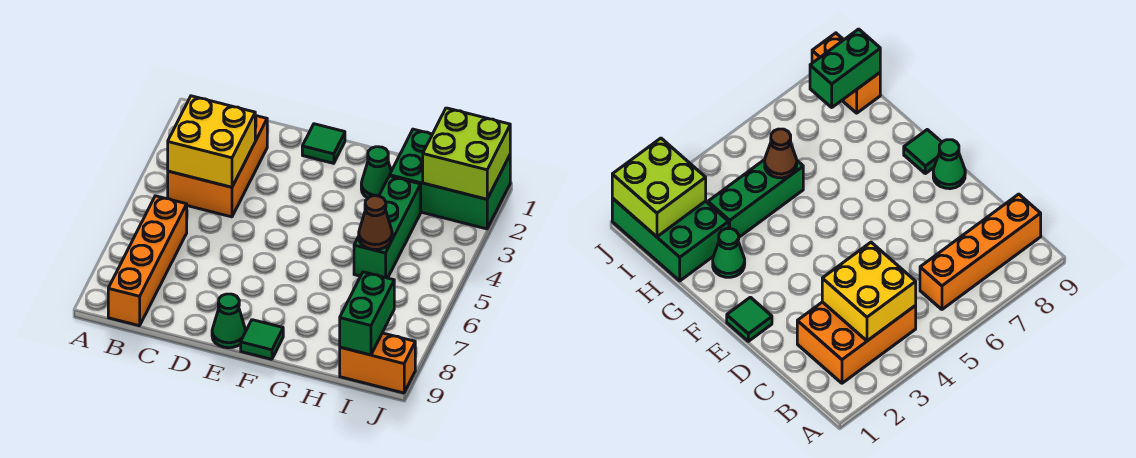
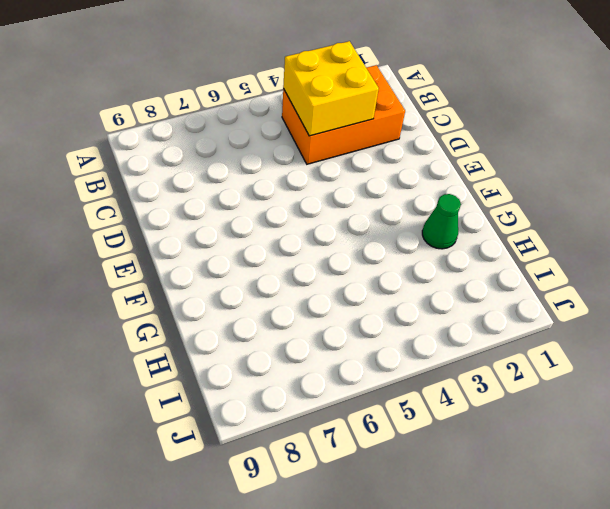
none -> orange brick B6:B9 level 1
none -> green tile E1 level 1
none -> green cone E9 level 1

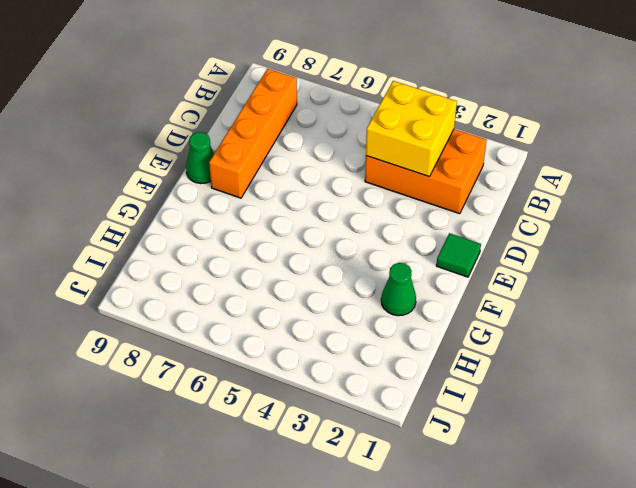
orange brick B8:E8 level 1 -> orange brick B6:B9 level 1
none -> green tile F9 level 1
none -> green brick H1:J2 level 1
none -> green brick H3:H5 level 1

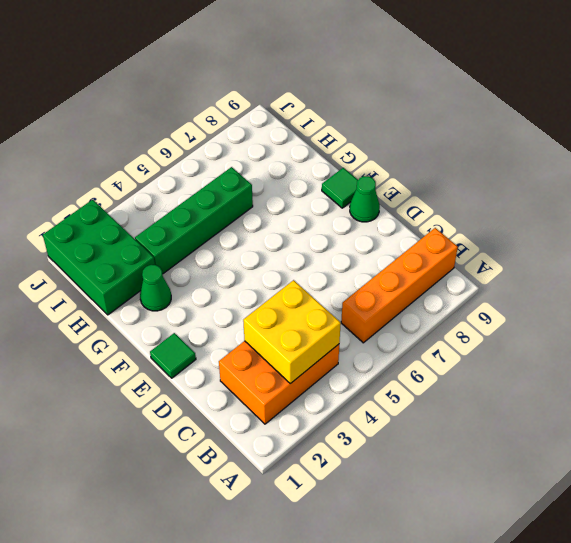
green brick H3:H6 level 1 -> green brick H3:H5 level 1
none -> orange brick I9:J9 level 1
none -> brown cone H5 level 2
none -> lime brick I1:J2 level 2

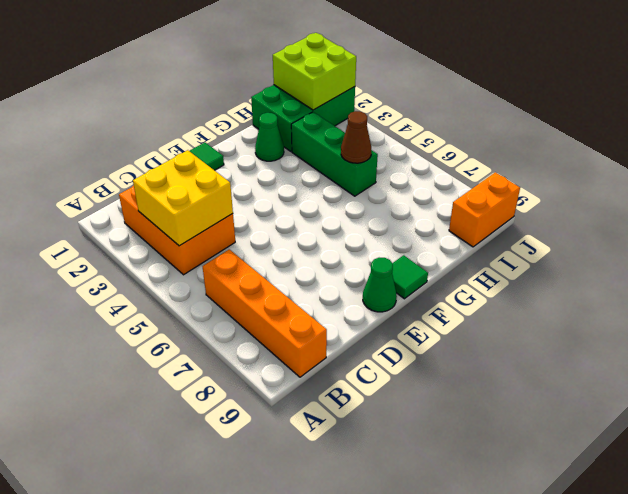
none -> green brick I8:I9 level 2

